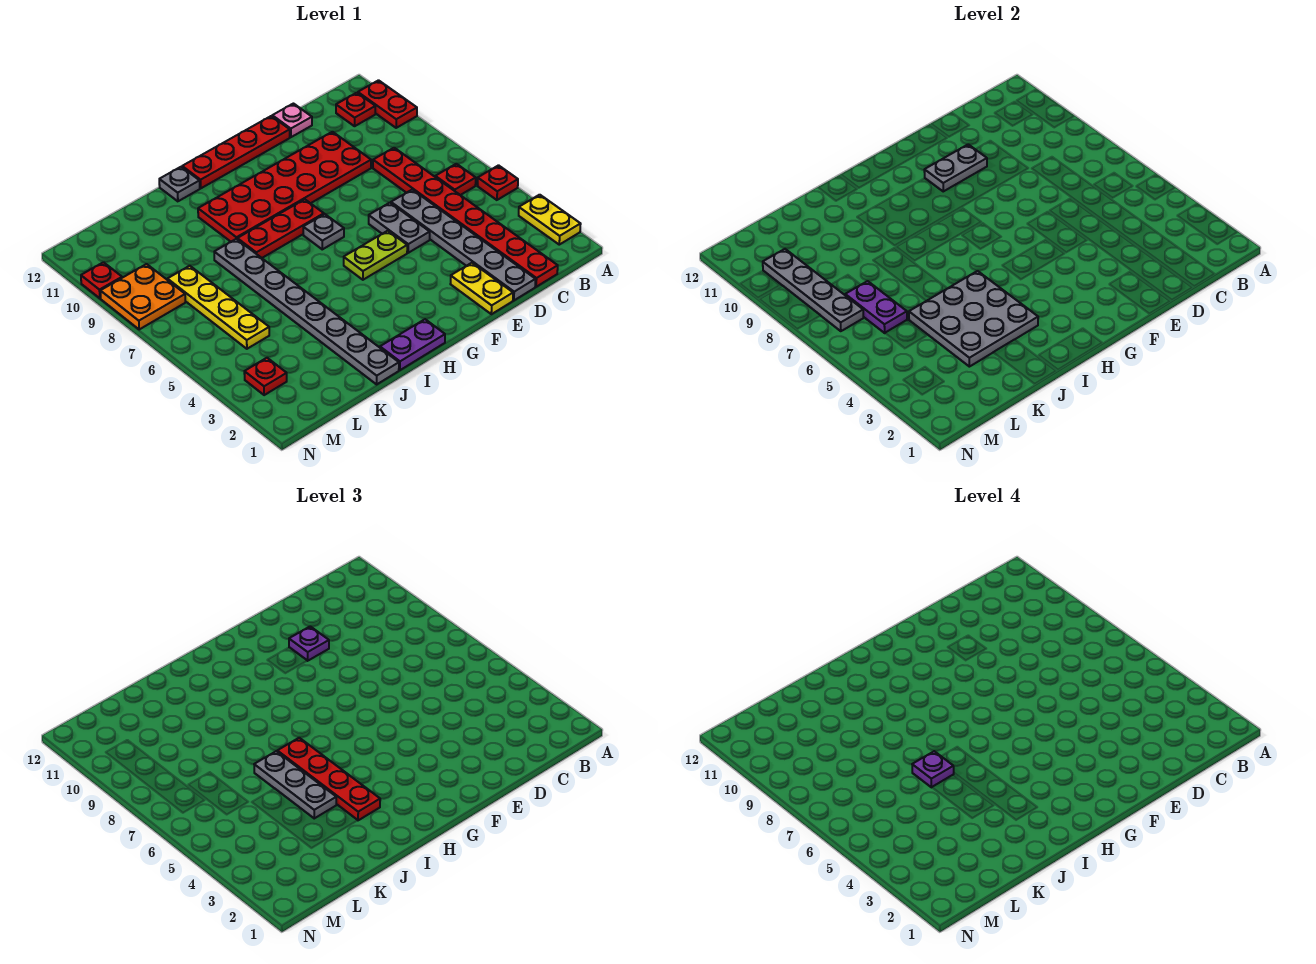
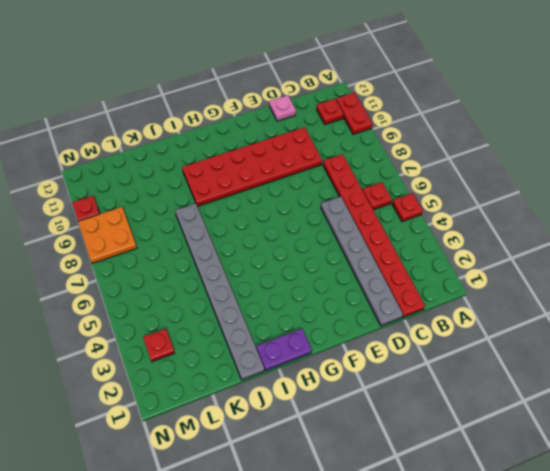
none -> yellow plate A2:A3 level 1
none -> yellow plate E1:E2 level 1
none -> grey plate E5:E6 level 1
none -> red plate E12:H12 level 1

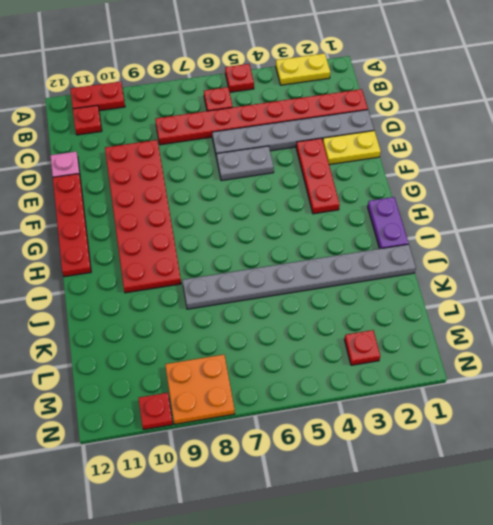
red plate E3:G3 level 1 -> red plate G8:I8 level 1
none -> lime plate F5:G5 level 1
none -> grey plate G7 level 1
none -> grey plate I12 level 1
none -> yellow plate L5:L8 level 1

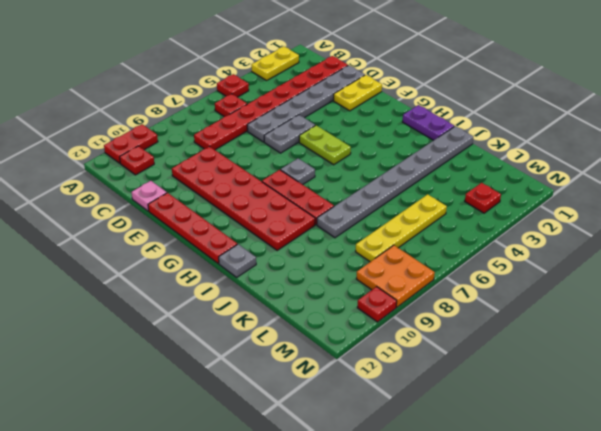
none -> grey plate E10:F10 level 2
none -> grey plate I3:K5 level 2
none -> purple plate L6:L7 level 2
none -> grey plate M7:M10 level 2

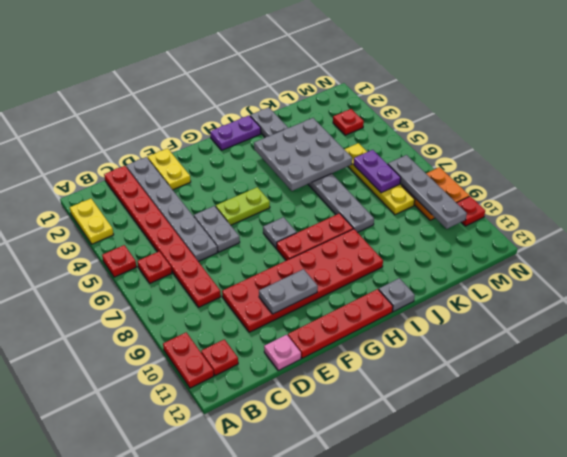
none -> purple plate E10 level 3
none -> red plate I3:I6 level 3
none -> grey plate J4:J6 level 3
none -> purple plate J6 level 4

